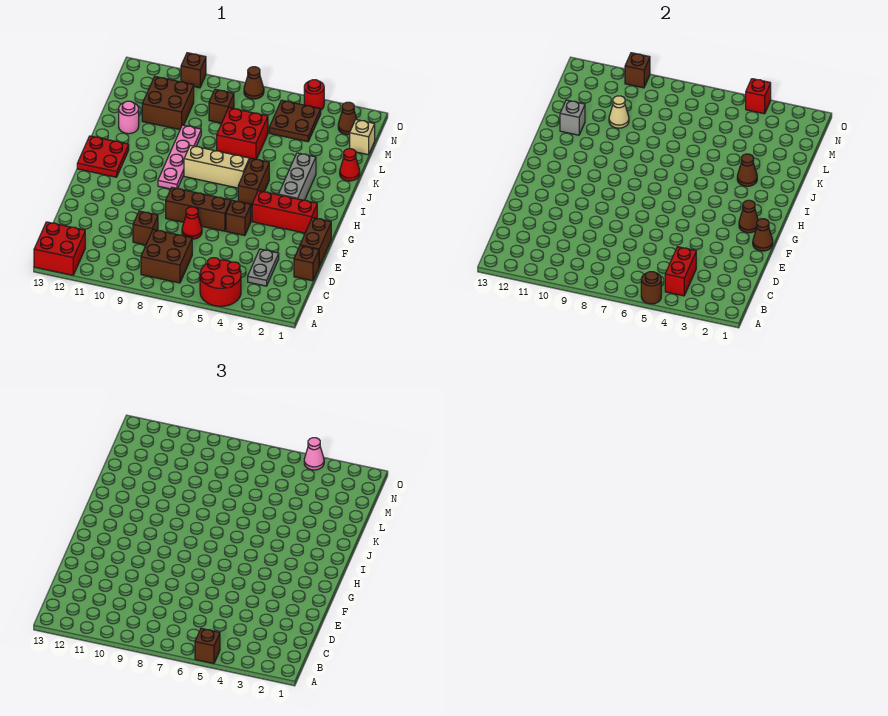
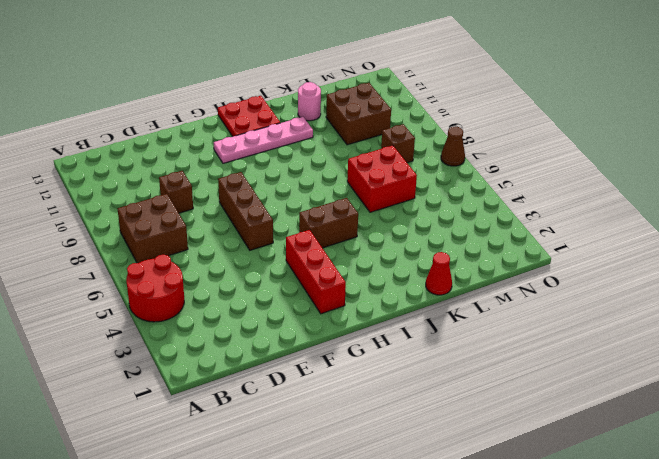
pink plate G11:J11 level 1 -> pink plate H9:K9 level 1
none -> red brick A12:B13 level 1
none -> grey plate C3:D3 level 1
none -> brown brick D1 level 1
none -> brown brick E1:F1 level 1

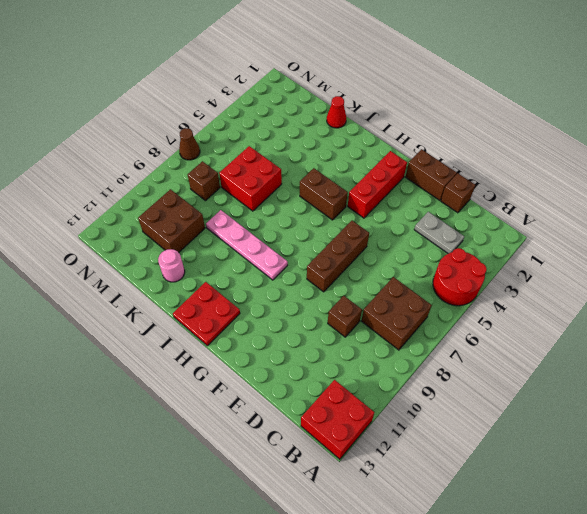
none -> red cone E7 level 1
none -> brown brick F5 level 1
none -> grey brick H3:J3 level 1
none -> tan brick I6:I8 level 1

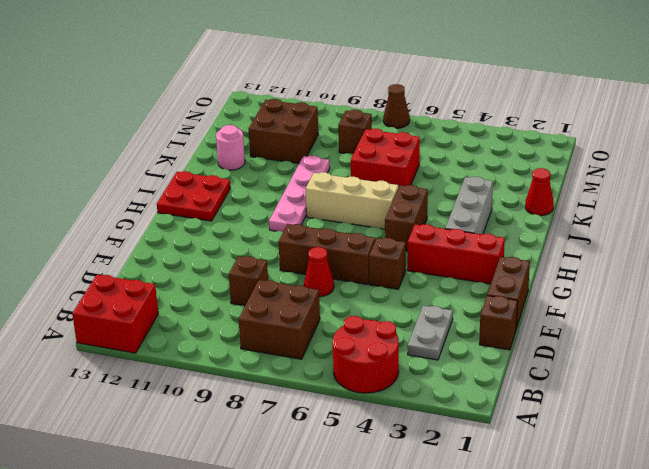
none -> tan brick M1 level 1
none -> brown plate M4:N5 level 1
none -> brown cone N2 level 1
none -> red round brick O4 level 1

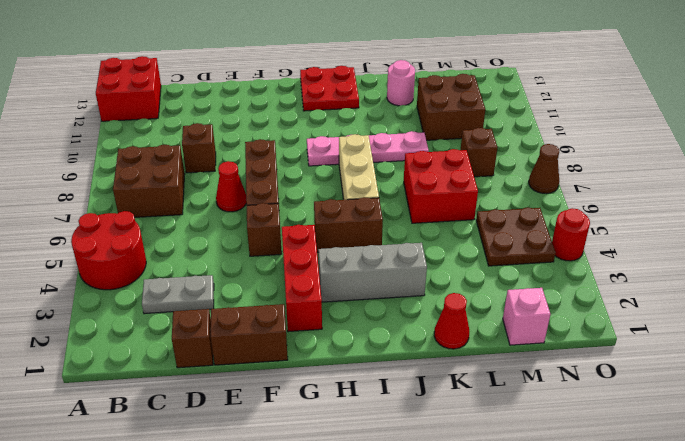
pink brick M1 level 1 -> tan brick M1 level 1
none -> brown cone N2 level 1
none -> brown brick O10 level 1
none -> brown round brick A5 level 2
none -> red brick B4:C4 level 2

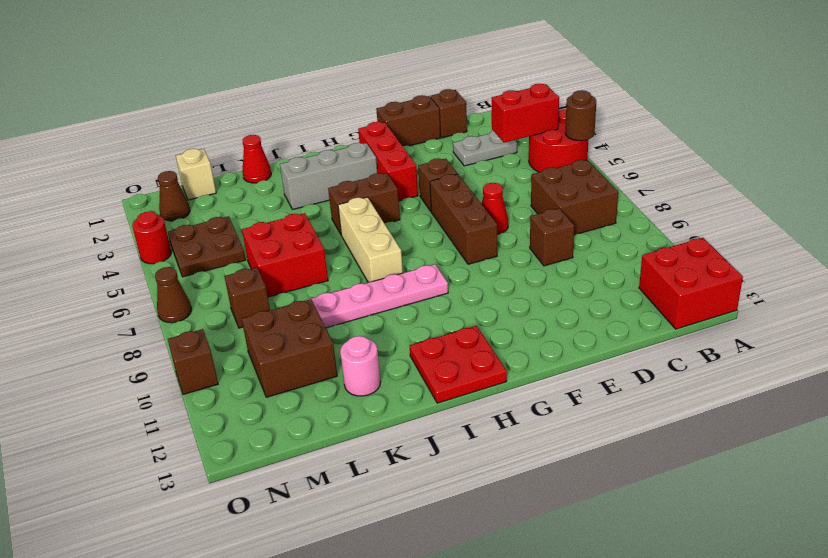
none -> brown cone F1 level 2
none -> brown cone G2 level 2
none -> brown cone J3 level 2
none -> grey brick K12 level 2

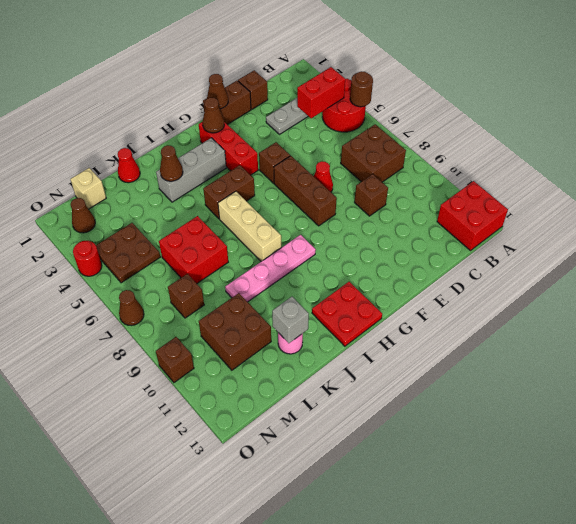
none -> tan cone L10 level 2
none -> red brick O4 level 2
none -> brown brick O10 level 2
none -> brown brick A5 level 3

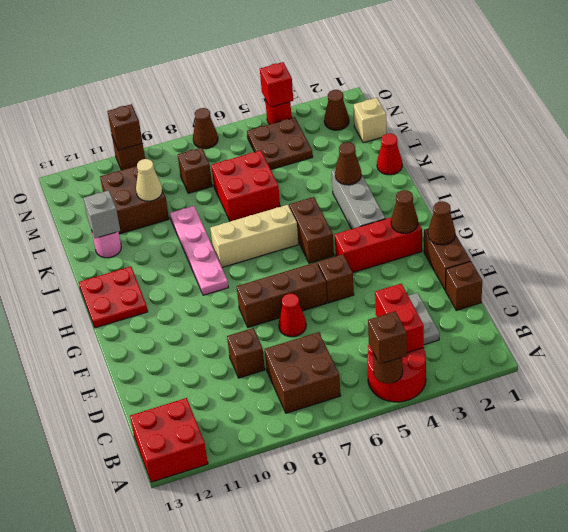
none -> pink cone O4 level 3

